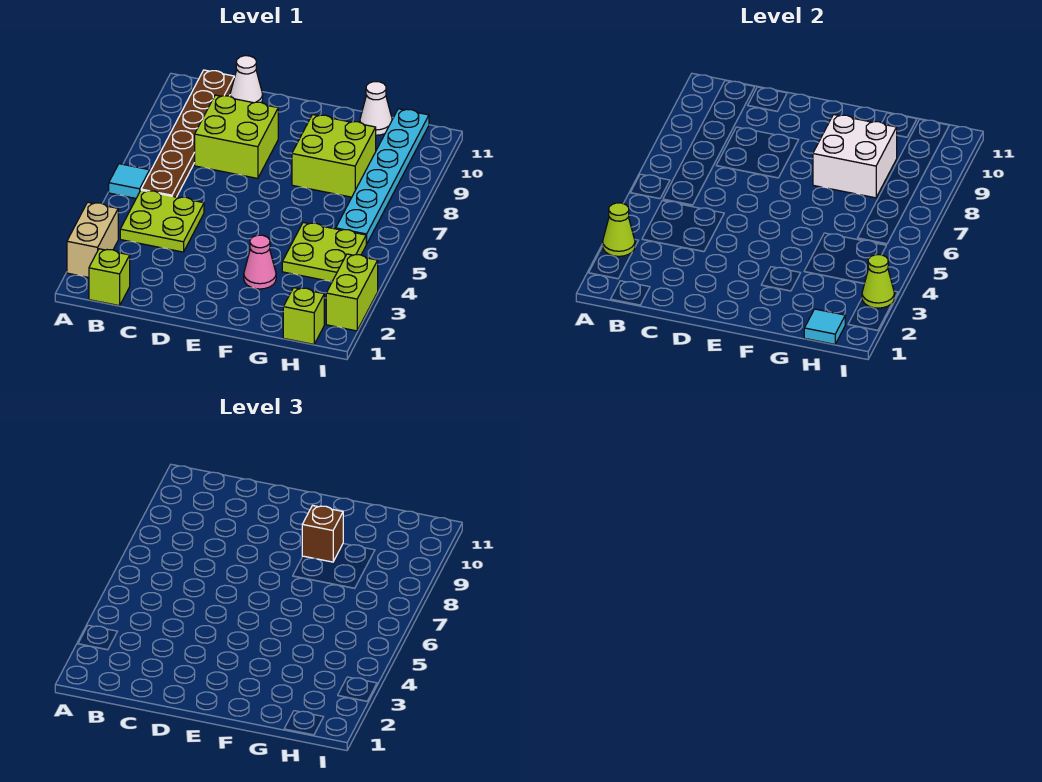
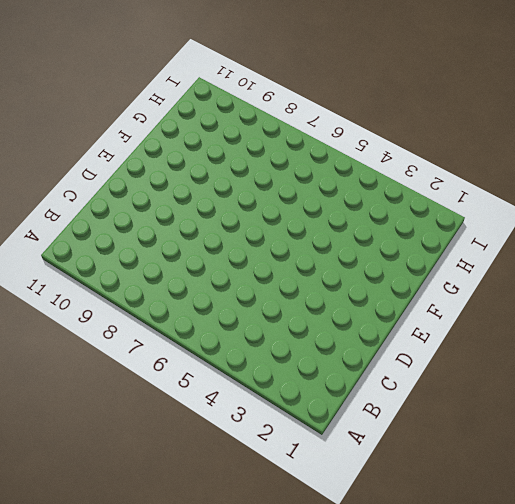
none -> tan brick A2:A3 level 1
none -> cyan tile A6 level 1
none -> lime brick B1 level 1

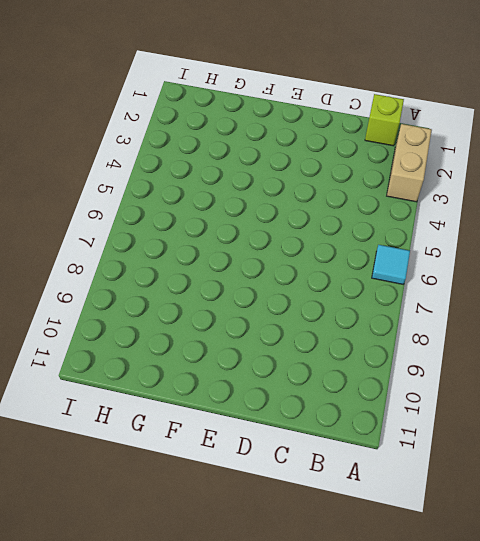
none -> lime plate B4:C5 level 1
none -> brown plate B6:B11 level 1
none -> lime brick C8:D9 level 1

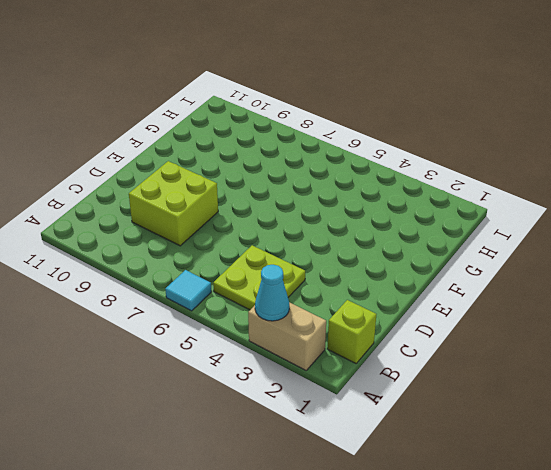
cyan cone A3 level 2 -> lime cone A3 level 2
none -> brown plate B6:B11 level 1
none -> white cone C11 level 1
none -> pink cone F3 level 1

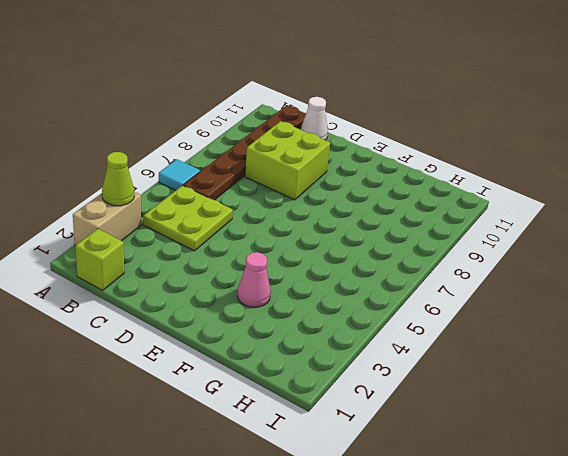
none -> lime brick F8:G9 level 1
none -> lime plate G4:H5 level 1
none -> white cone G11 level 1

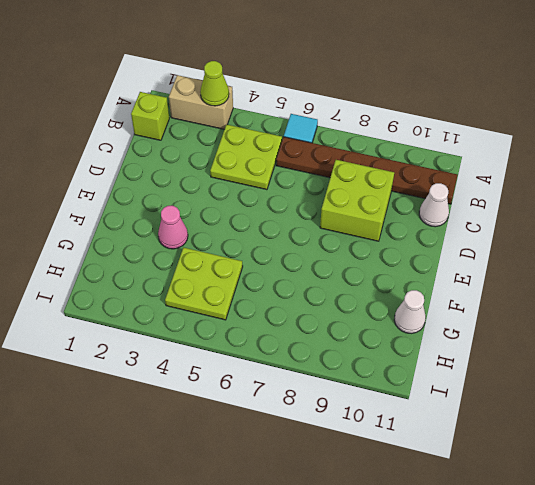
none -> lime brick F8:G9 level 1
none -> lime brick H1 level 1
none -> cyan plate H6:H11 level 1

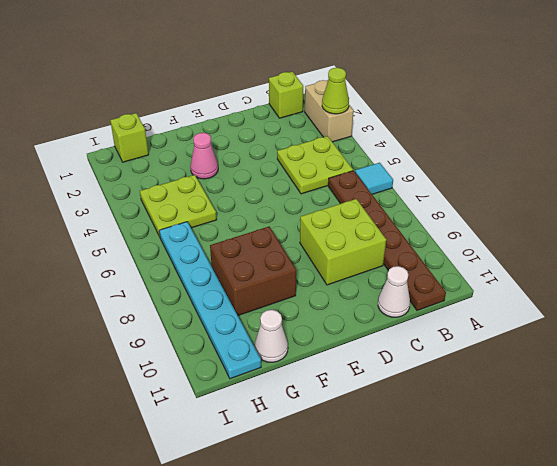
brown brick F8:G9 level 1 -> lime brick F8:G9 level 1
none -> lime brick I2:I3 level 1
none -> white brick F8:G9 level 2
none -> cyan tile H1 level 2

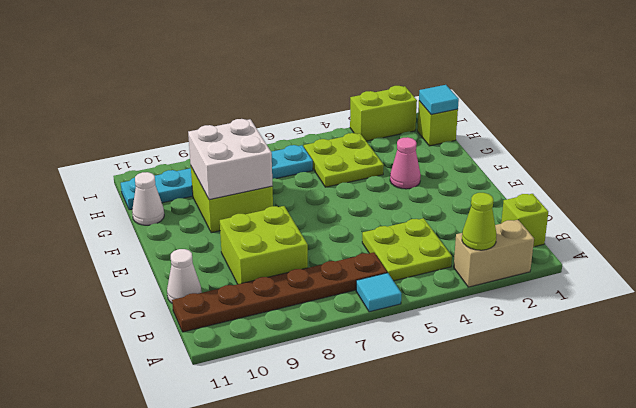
none -> lime cone I3 level 2
none -> brown brick F9 level 3

